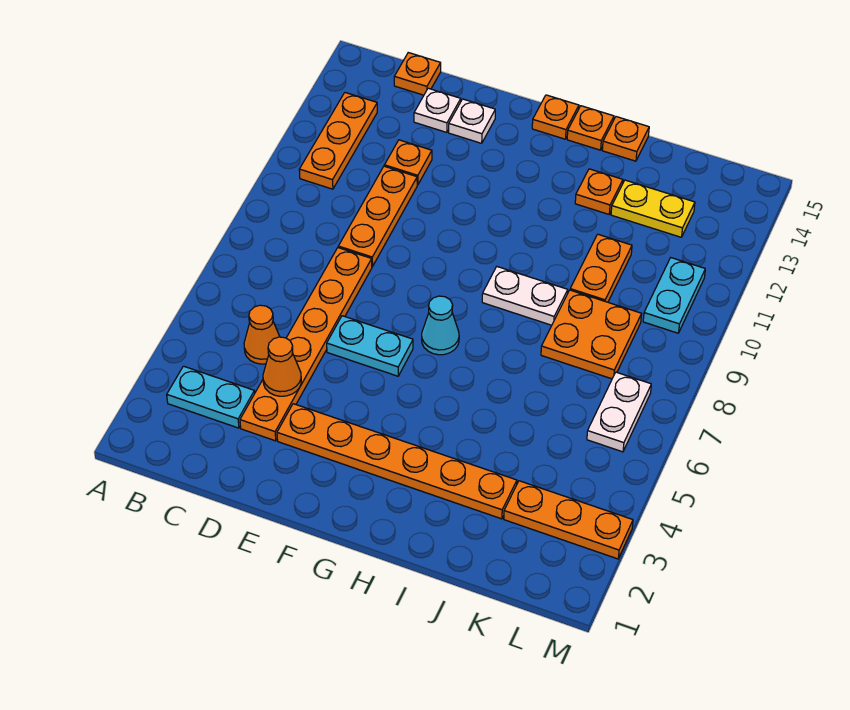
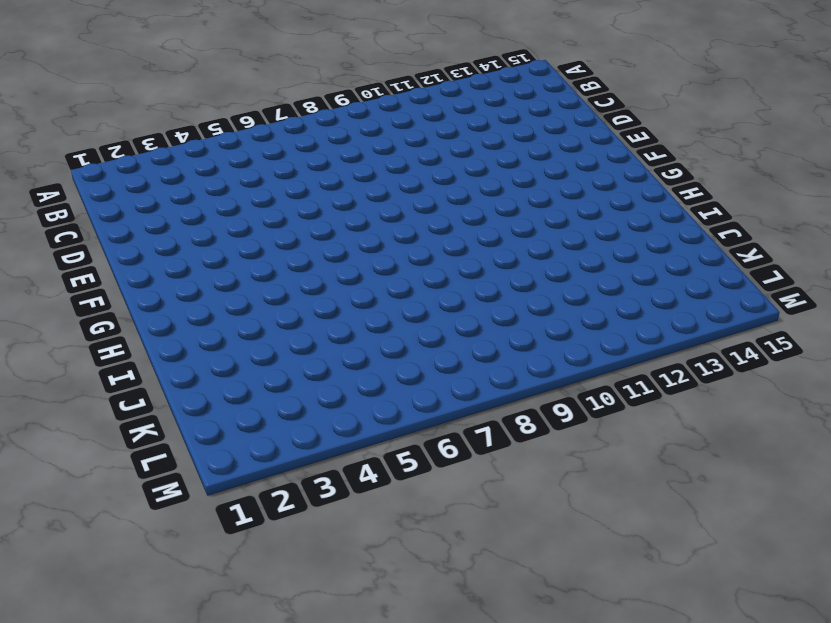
none -> cyan plate B3:C3 level 1
none -> orange plate B11:B13 level 1
none -> orange cone C5 level 1

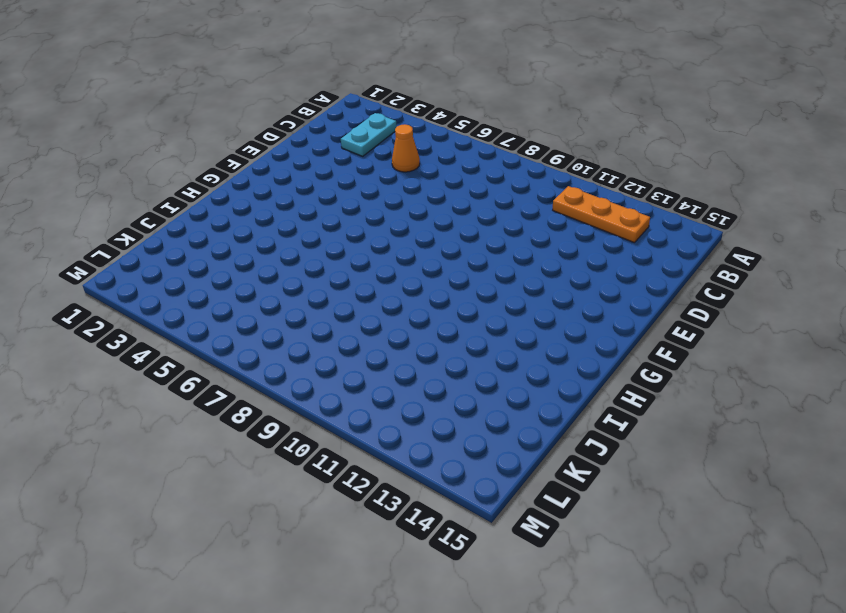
none -> orange plate C15 level 1
none -> orange plate D3:D8 level 1
none -> orange plate D9:D11 level 1

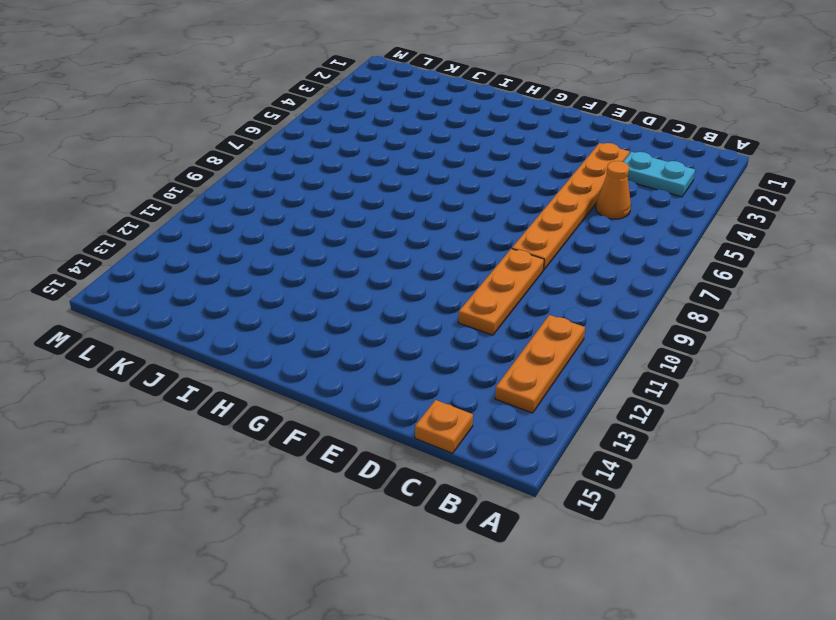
none -> orange plate D12 level 1
none -> white plate D14 level 1
none -> orange plate E3:J3 level 1

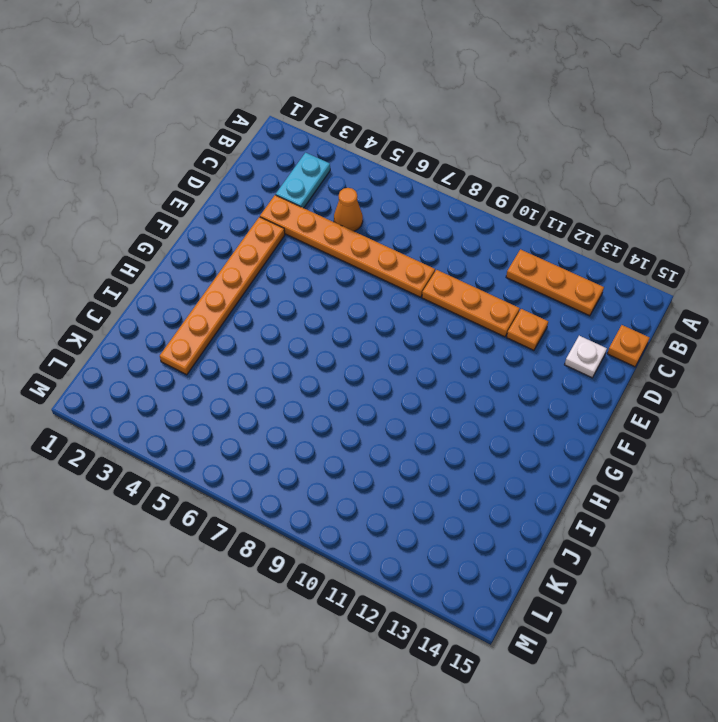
none -> cyan plate E6:F6 level 1
none -> white plate E14 level 1
none -> cyan cone G7 level 1

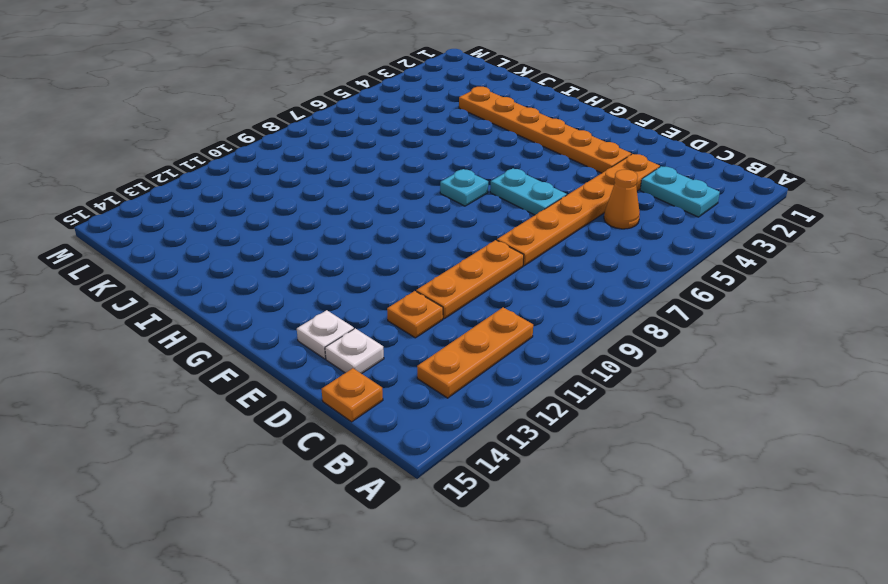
cyan plate G7 level 1 -> cyan cone G7 level 1
none -> orange plate G15 level 1
none -> white plate H9:I9 level 1
none -> orange plate H15 level 1

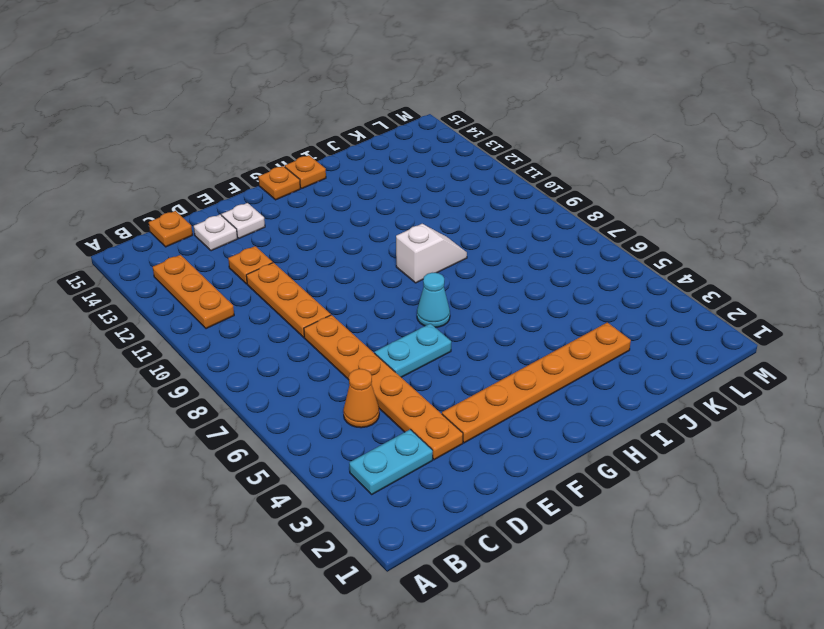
white slope H9:I9 level 1 top H -> white plate H9:I9 level 1
none -> orange plate I13 level 1
none -> orange plate I15 level 1
none -> orange plate J8:K9 level 1

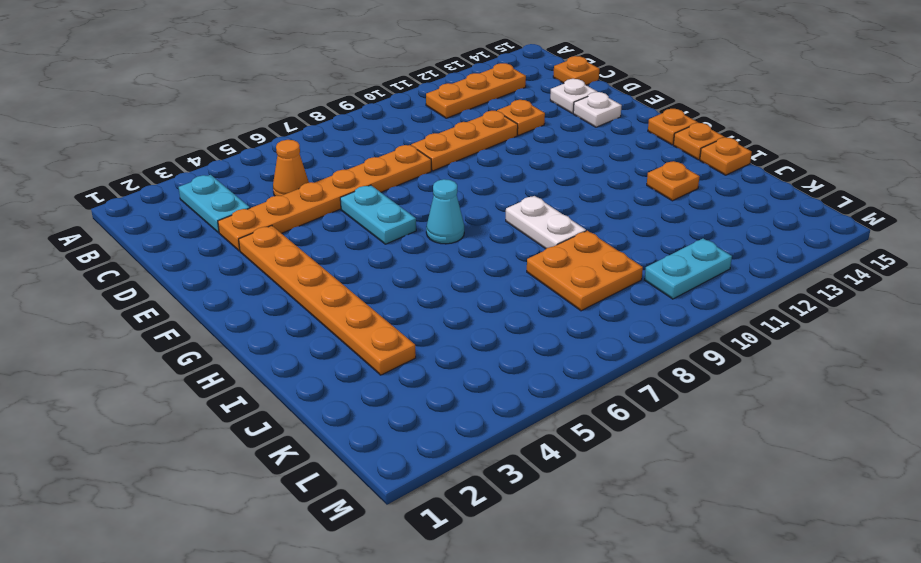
none -> orange plate J10:J11 level 1
none -> yellow plate J13:K13 level 1
none -> orange plate K3:M3 level 1

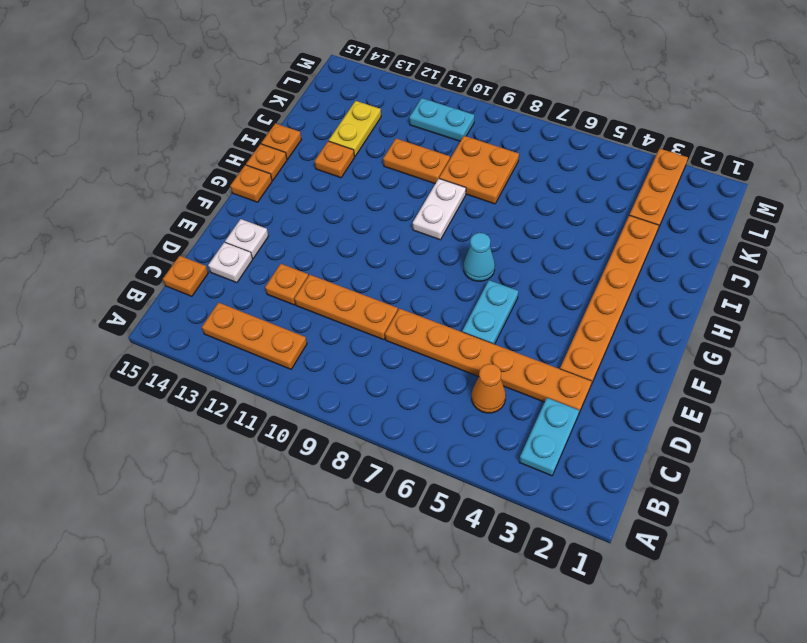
none -> white plate L6:L7 level 1
none -> orange cone D4 level 2

